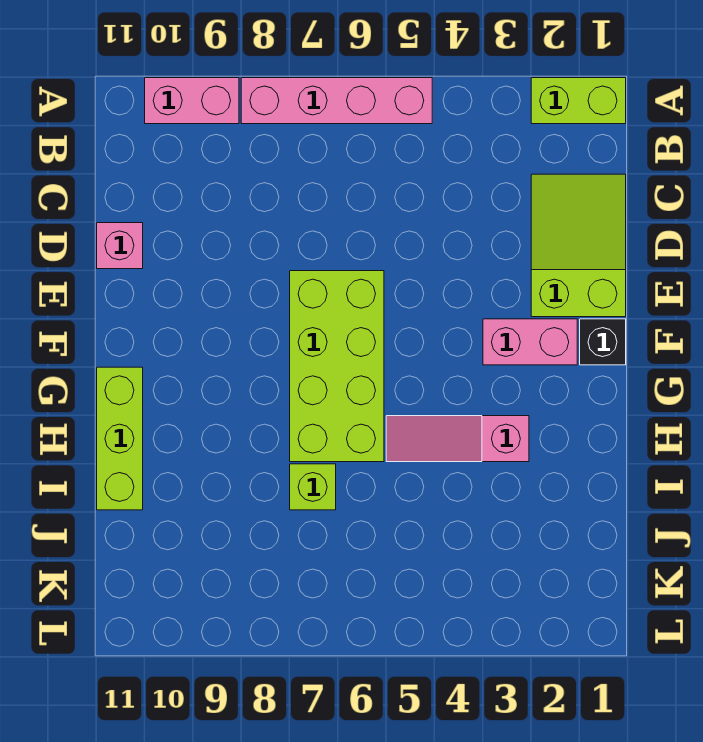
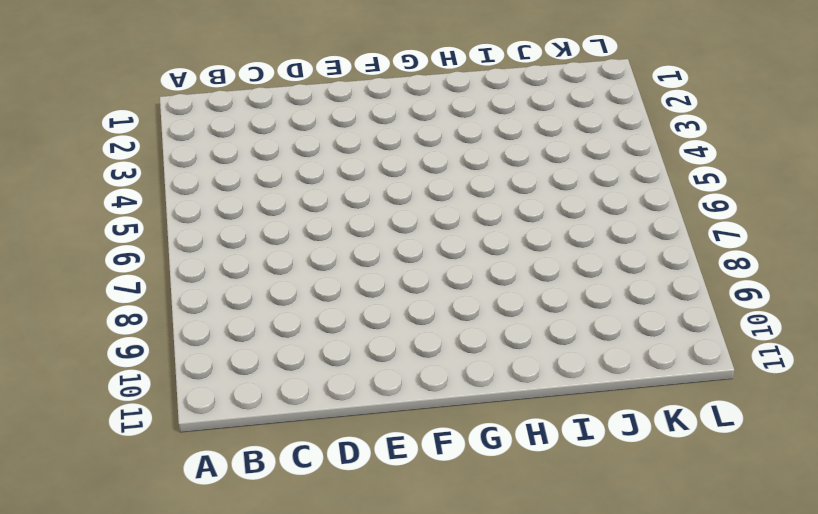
none -> lime brick A1:A2 level 1
none -> pink brick A5:A8 level 1

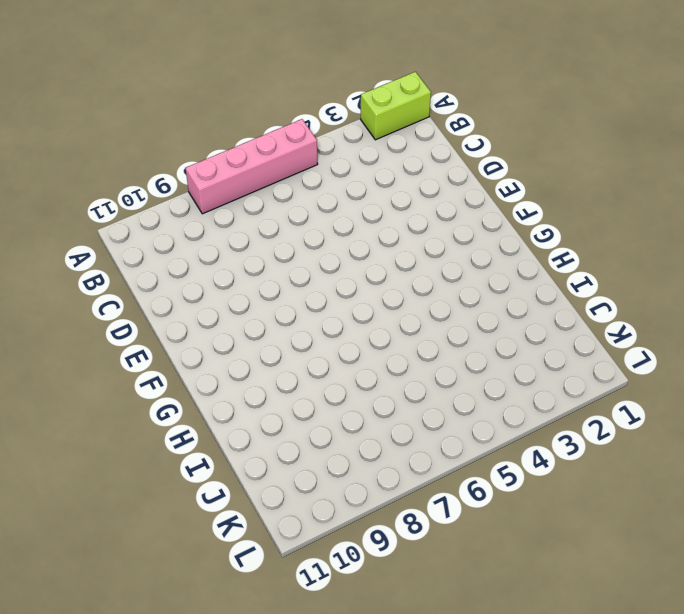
none -> pink brick A9:A10 level 1
none -> lime slope C1:E2 level 1 top E

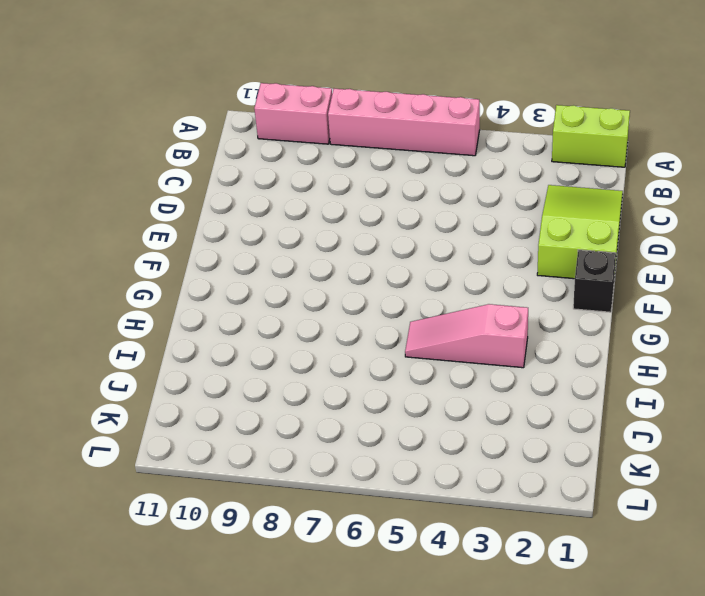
none -> pink brick D11 level 1
none -> lime brick E6:H7 level 1

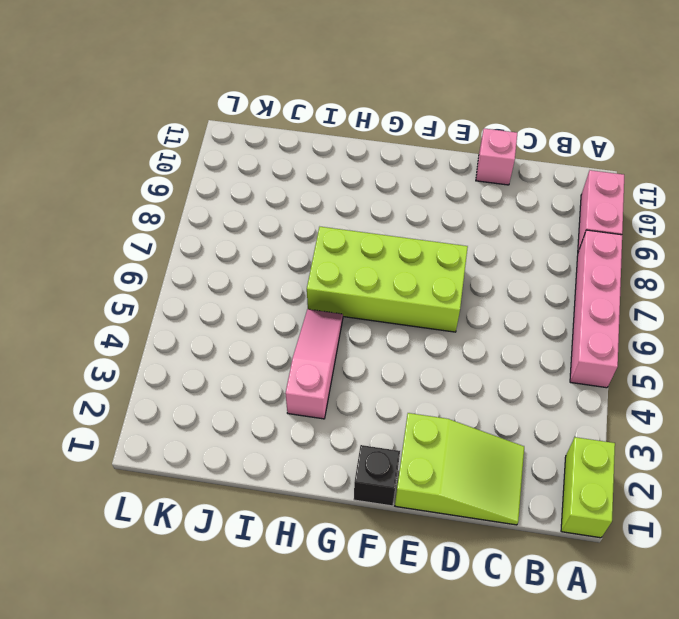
none -> pink brick F2:F3 level 1
none -> lime brick G11:I11 level 1

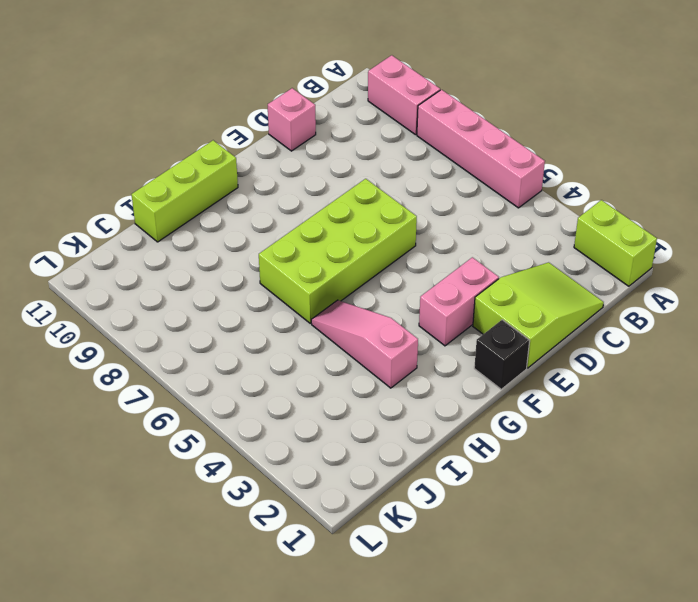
pink brick E3:F3 level 1 -> pink brick F2:F3 level 1
none -> lime brick I7 level 1

